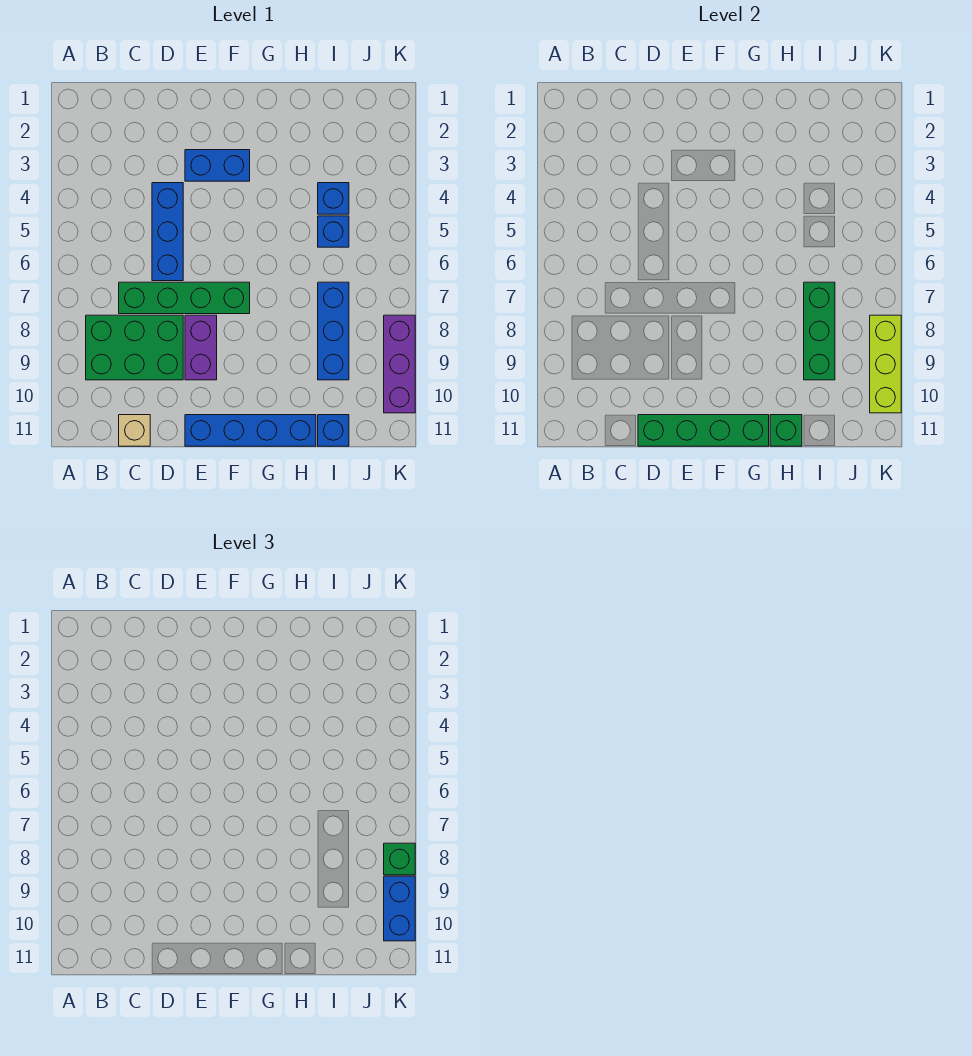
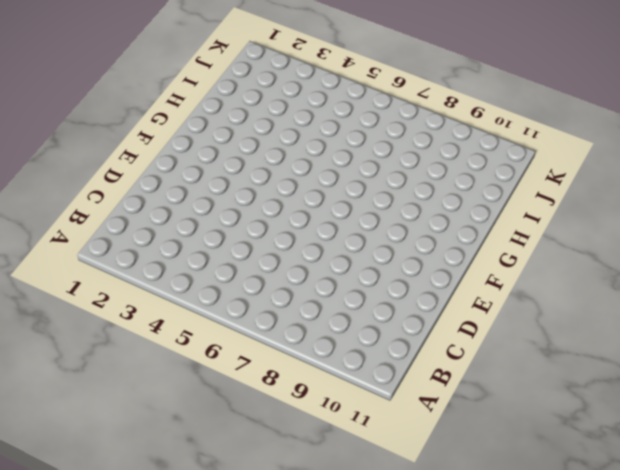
none -> green brick B8:D9 level 1
none -> green brick C7:F7 level 1
none -> tan brick C11 level 1

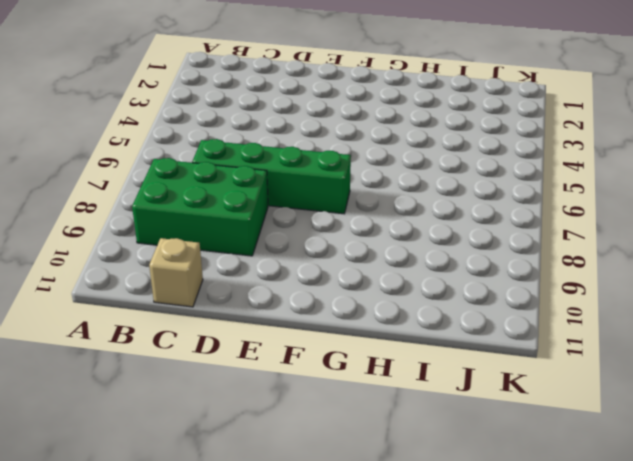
none -> blue brick D4:D6 level 1
none -> blue brick E3:F3 level 1
none -> purple brick E8:E9 level 1

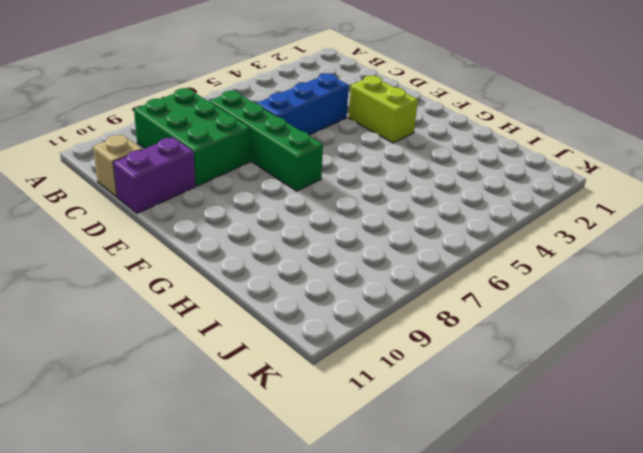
purple brick D10:D11 level 1 -> purple brick E8:E9 level 1
lime brick E3:F3 level 1 -> blue brick E3:F3 level 1
none -> blue brick E11:H11 level 1
none -> blue brick I4 level 1
none -> blue brick I5 level 1

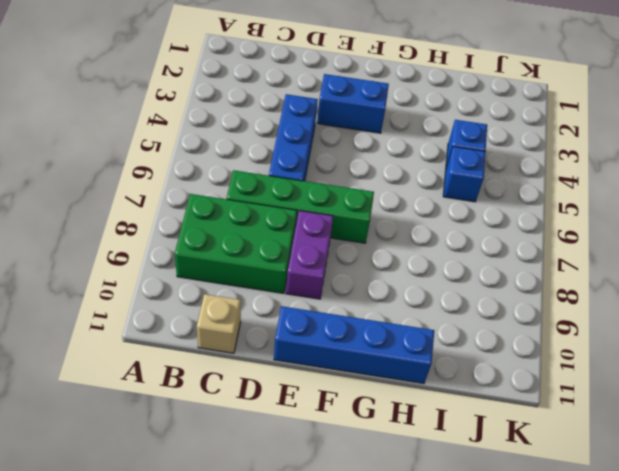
none -> blue brick I7:I9 level 1
none -> blue brick I11 level 1
none -> purple brick K8:K10 level 1

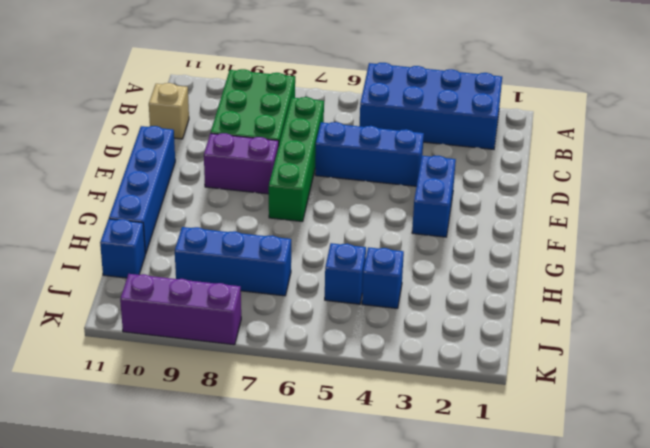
blue brick A2:B5 level 1 -> none
none -> green brick D11:G11 level 2
none -> green brick H11 level 2
none -> green brick I7:I9 level 2

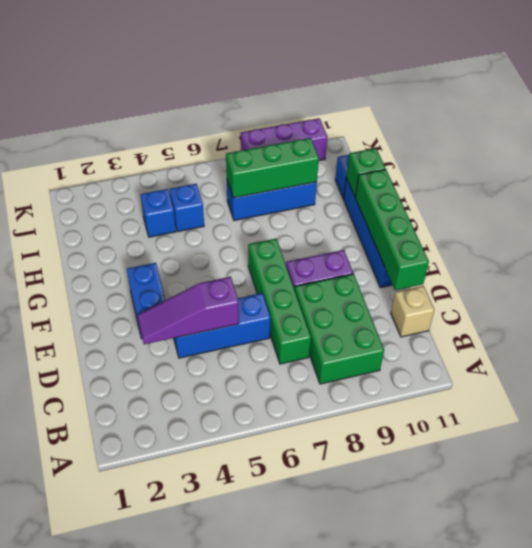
purple slope D3:D5 level 2 top 5 -> none
none -> lime brick K8:K10 level 2
none -> green brick K8 level 3
none -> blue brick K9:K10 level 3

